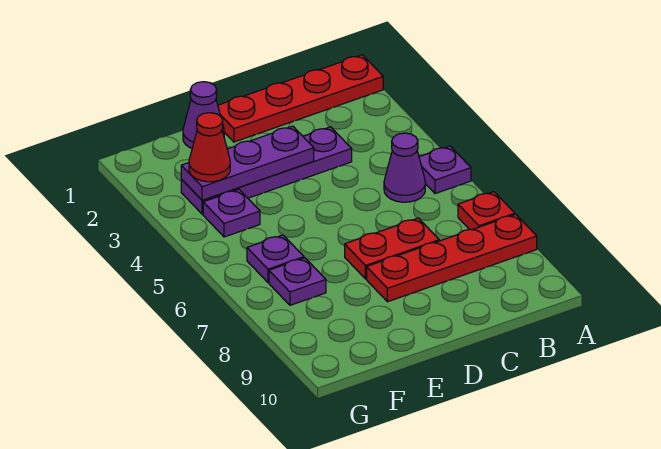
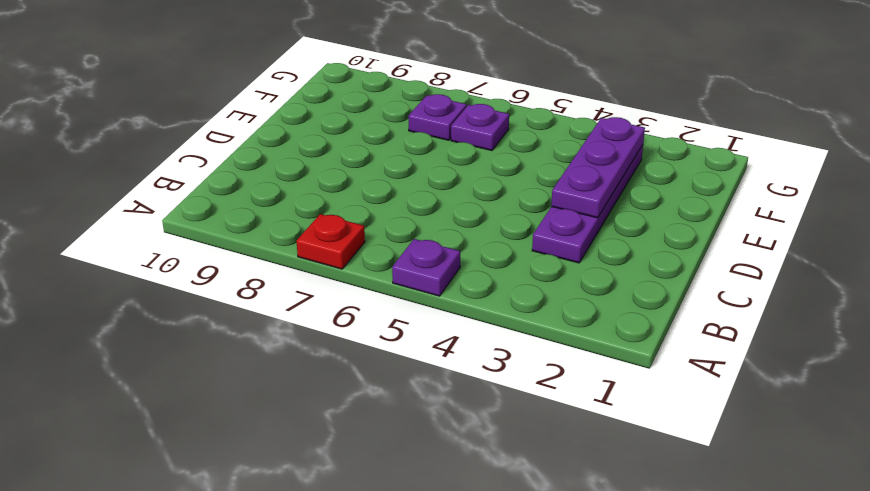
none -> red plate A1:D1 level 1
none -> red plate A8:D8 level 1
none -> purple cone B5 level 1

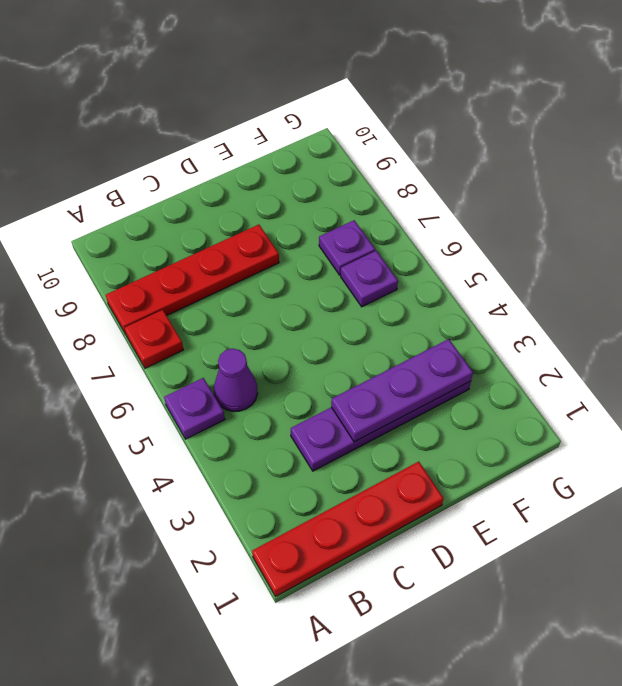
none -> red plate C7:D7 level 1
none -> purple cone E1 level 1
none -> purple plate F4 level 1

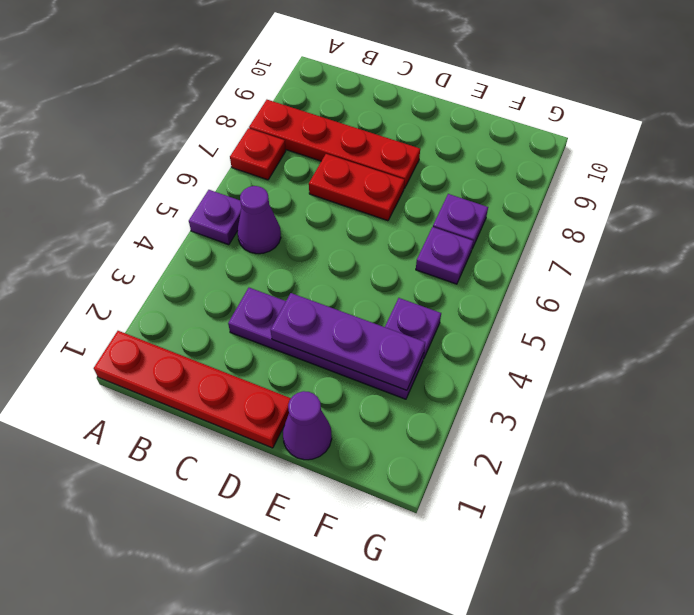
none -> red cone F3 level 3

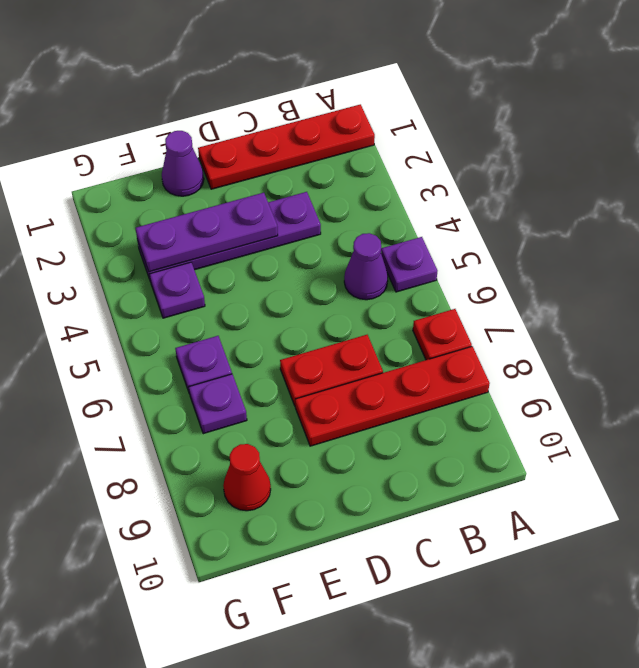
red cone F9 level 1 -> red cone F3 level 3

